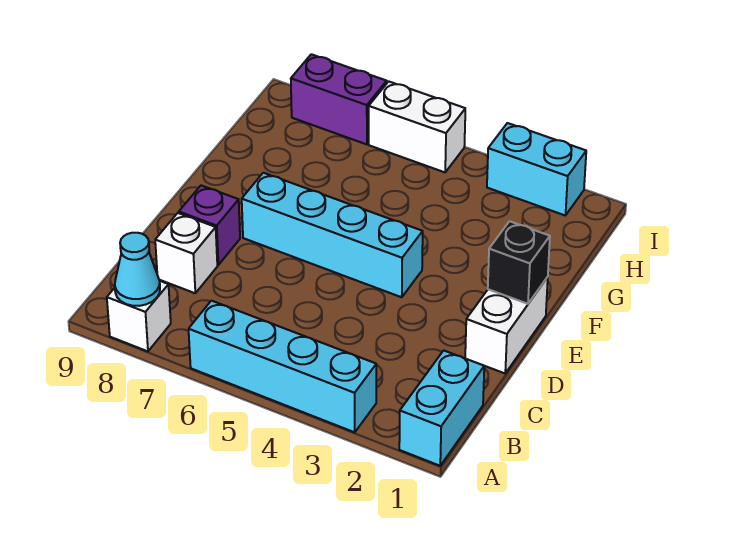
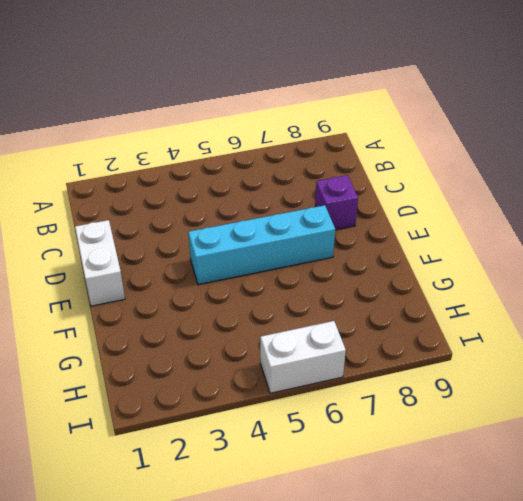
none -> cyan brick A1:B1 level 1
none -> cyan brick A3:A6 level 1
none -> white brick A8 level 1

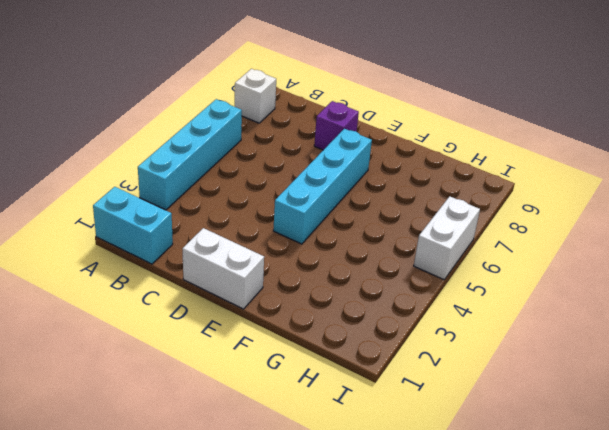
none -> white brick C8 level 1
none -> cyan brick I2:I3 level 1
none -> purple brick I7:I8 level 1

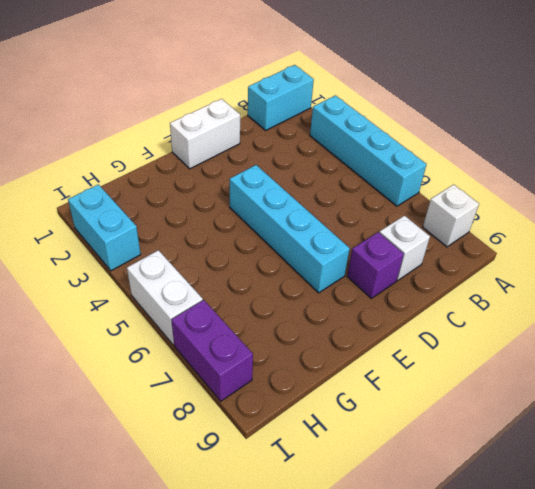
none -> cyan cone A8 level 2
none -> black brick E1 level 2

